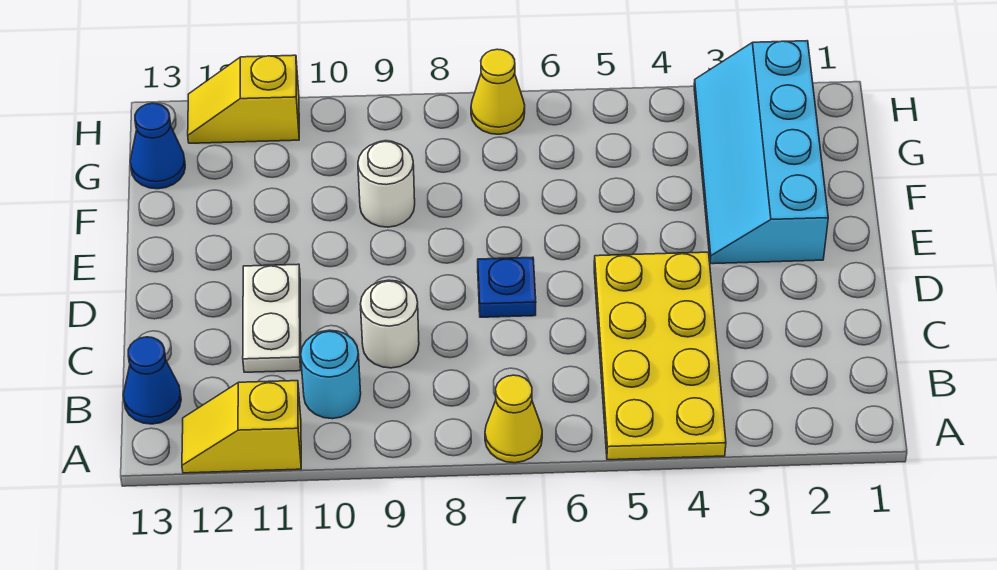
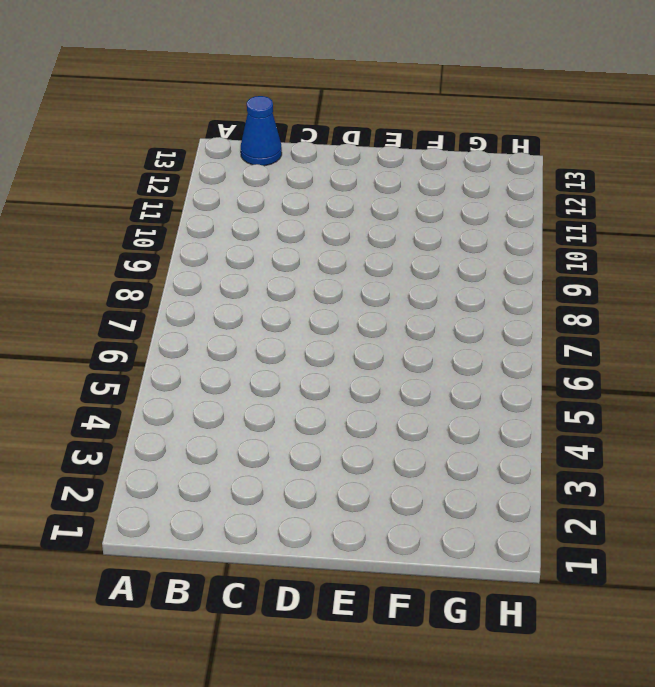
none -> yellow plate A4:D5 level 1
none -> yellow cone A7 level 1
none -> yellow slope A11:A12 level 1 top 11

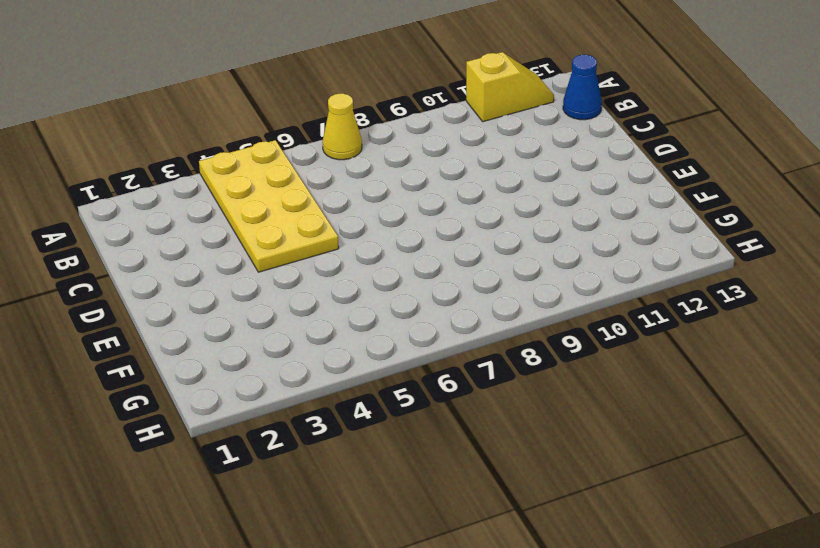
none -> cyan round brick B10 level 1
none -> white round brick C9 level 1
none -> white plate C11:D11 level 1

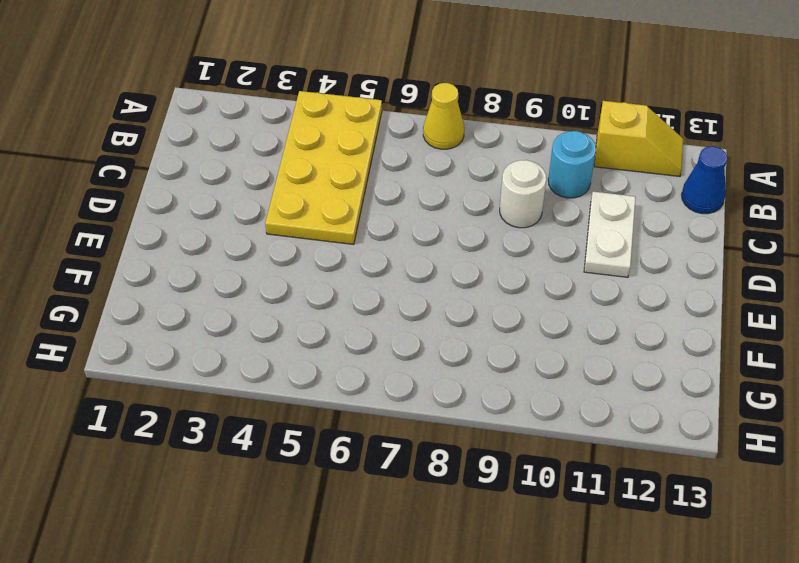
none -> blue plate D7 level 1
none -> cyan slope E2:H3 level 1 top 2
none -> white round brick F9 level 1

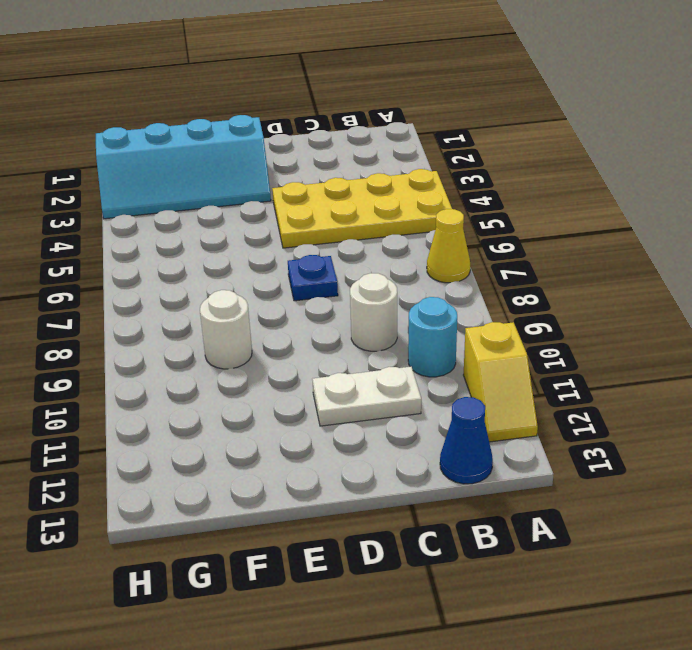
none -> blue cone G13 level 1
none -> yellow cone H7 level 1
none -> yellow slope H11:H12 level 1 top 11

